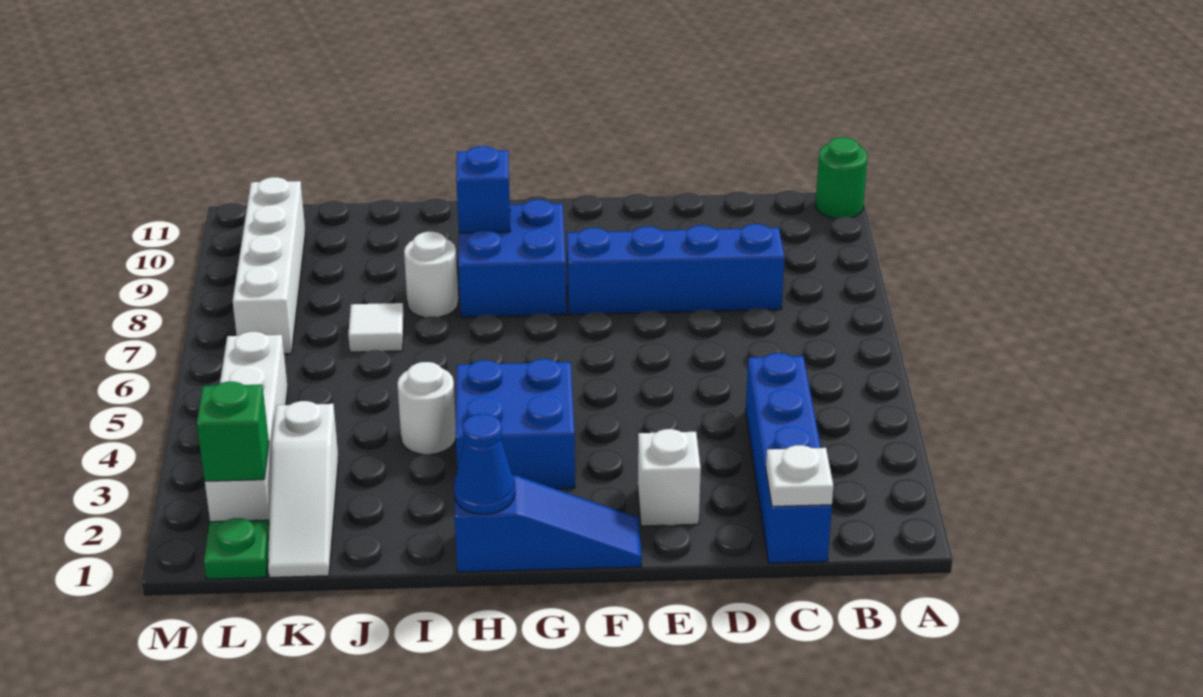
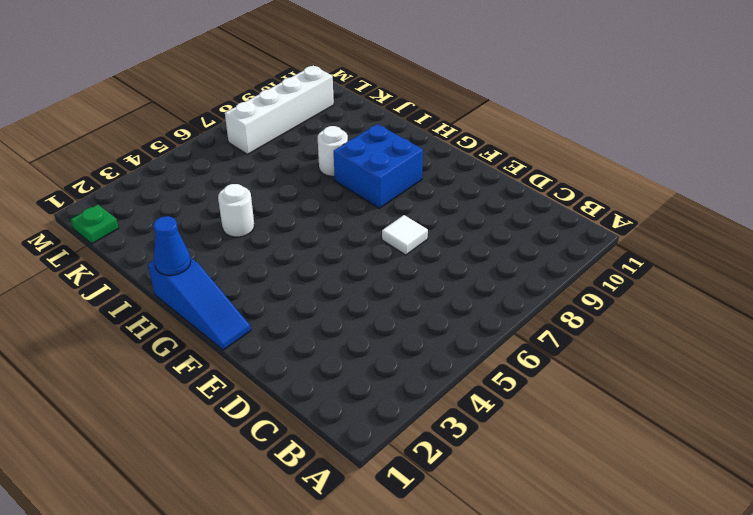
white tile E7 level 1 -> white tile J7 level 1
none -> green round brick A11 level 1
none -> blue brick C1:C4 level 1
none -> blue brick C8:F8 level 1

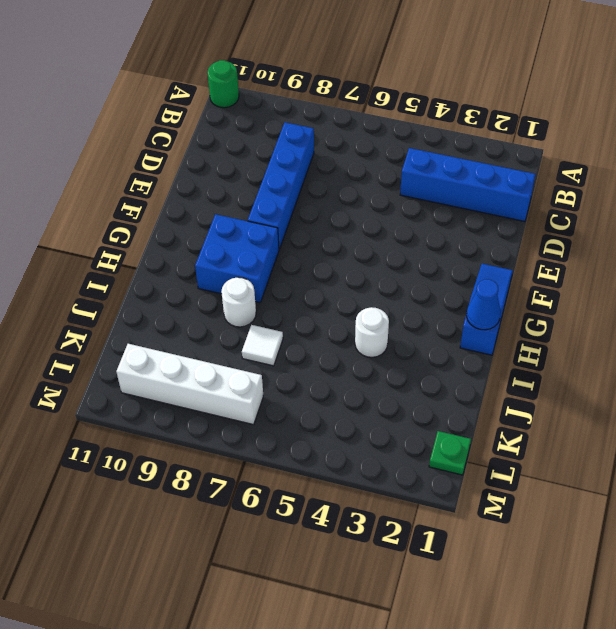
none -> white brick E2 level 1
none -> blue brick G3:H4 level 1
none -> white slope K1:K3 level 1 top 3

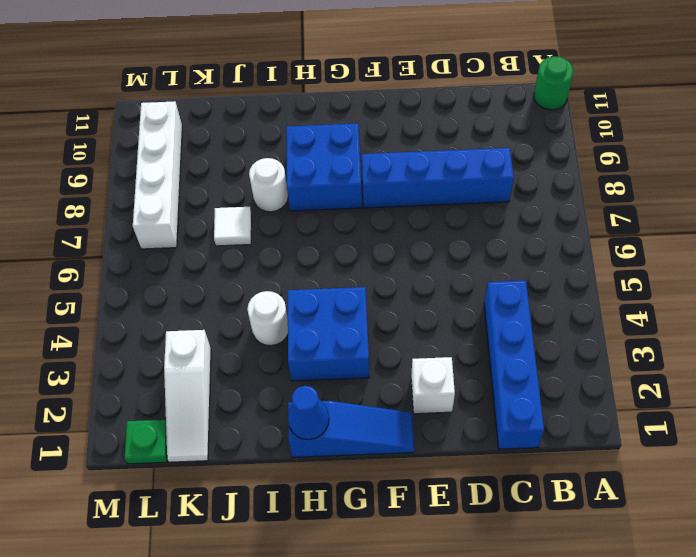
none -> white brick L2:L5 level 1
none -> white plate C1 level 2
none -> blue brick H9 level 2

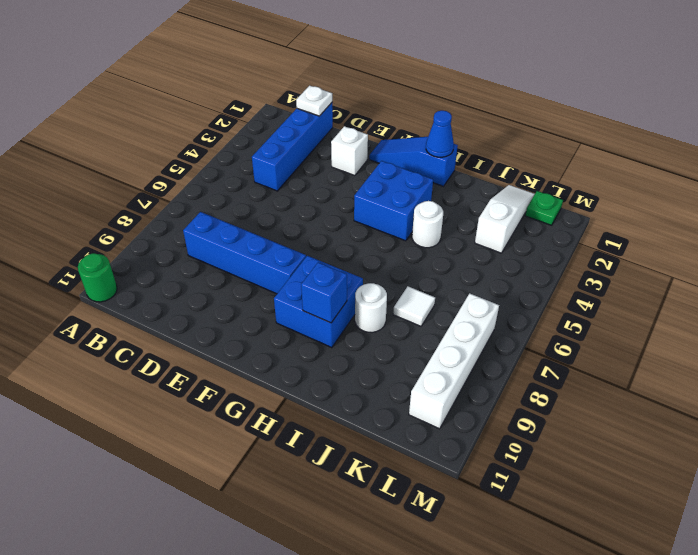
none -> white brick L2:L5 level 1
none -> green brick L2 level 2

